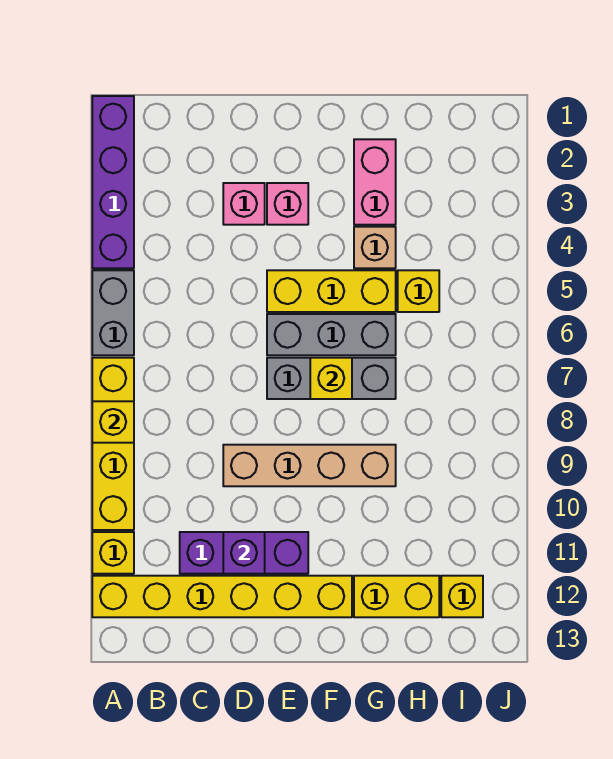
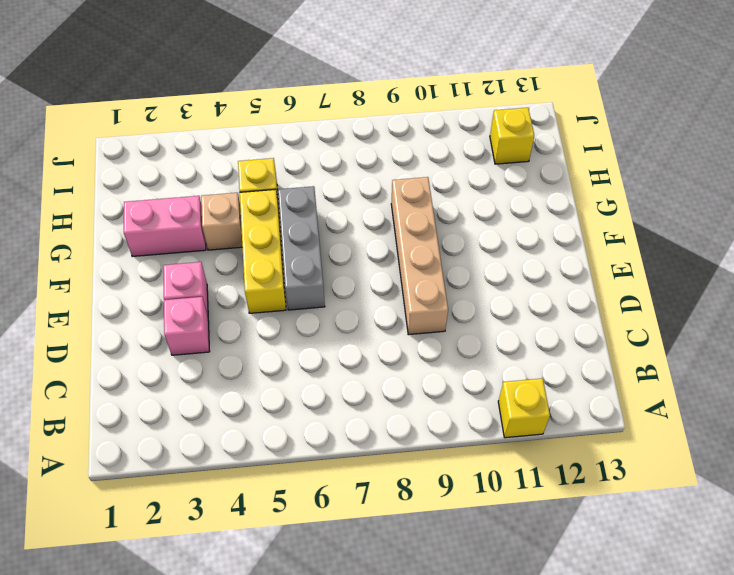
none -> purple brick A1:A4 level 1
none -> grey brick A5:A6 level 1
none -> yellow brick A7:A10 level 1

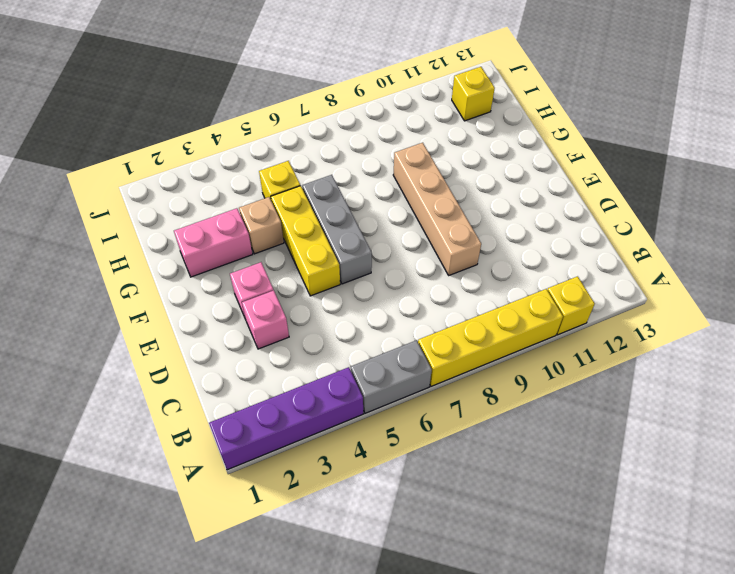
none -> yellow brick A12:F12 level 1
none -> purple brick C11:E11 level 1
none -> grey brick E7:G7 level 1

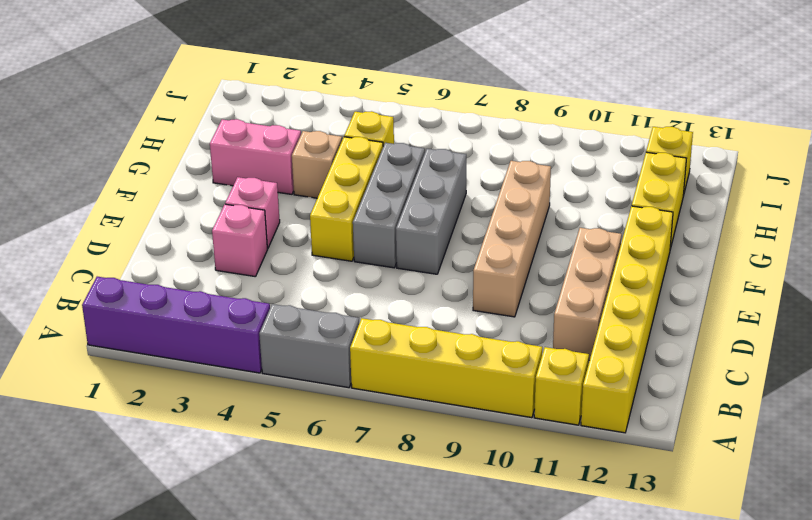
tan brick C11:E11 level 1 -> purple brick C11:E11 level 1
none -> yellow brick A8 level 2
none -> purple brick D11 level 2
none -> yellow brick F7 level 2

